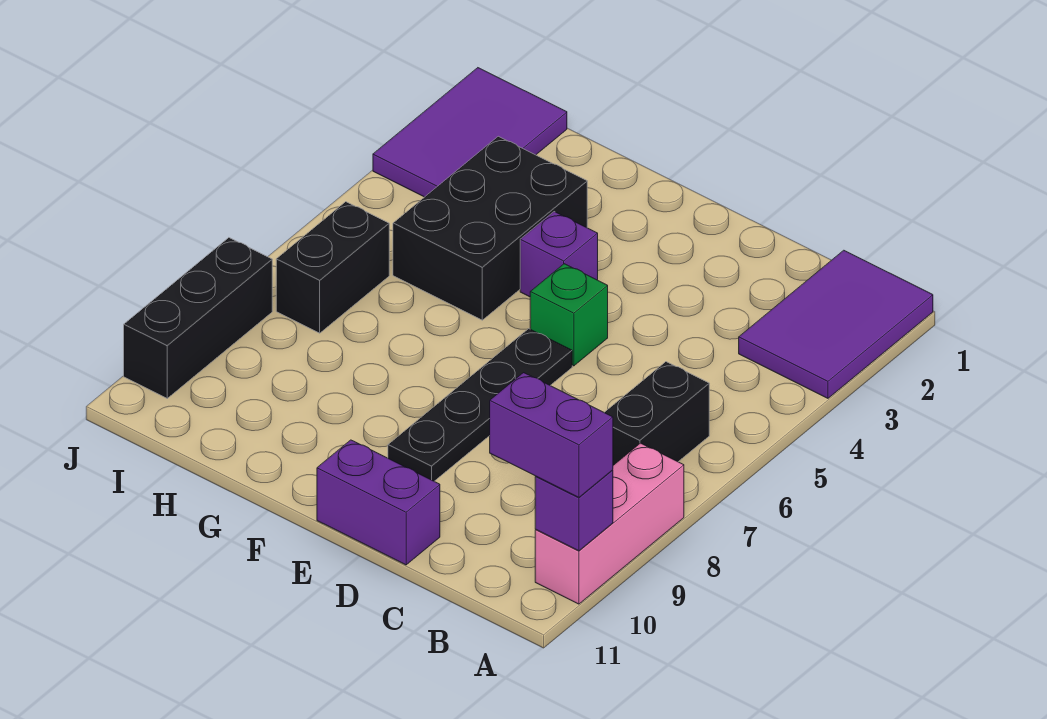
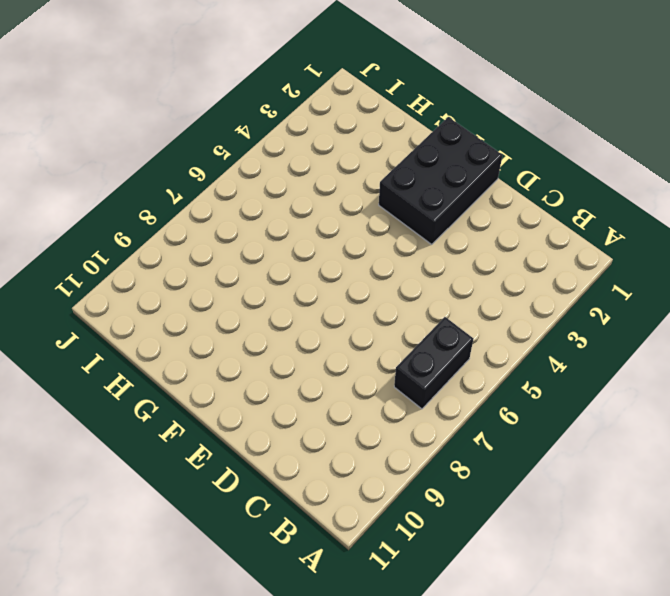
black brick E1:F3 level 1 -> black brick G3:H5 level 1
none -> purple tile A1:B3 level 1
none -> pink brick A8:A10 level 1
none -> purple brick D11:E11 level 1

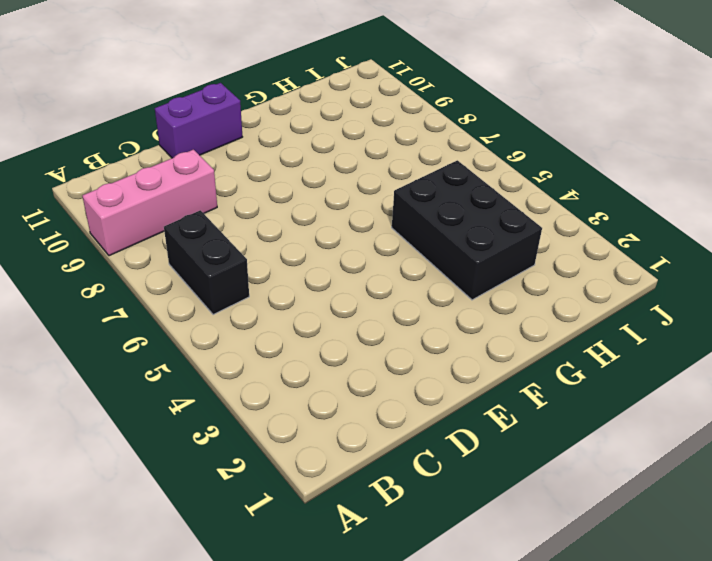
pink brick A9:C9 level 1 -> pink brick A8:A10 level 1
none -> purple tile A1:B3 level 1
none -> green brick E5 level 1
none -> black plate E6:E9 level 1

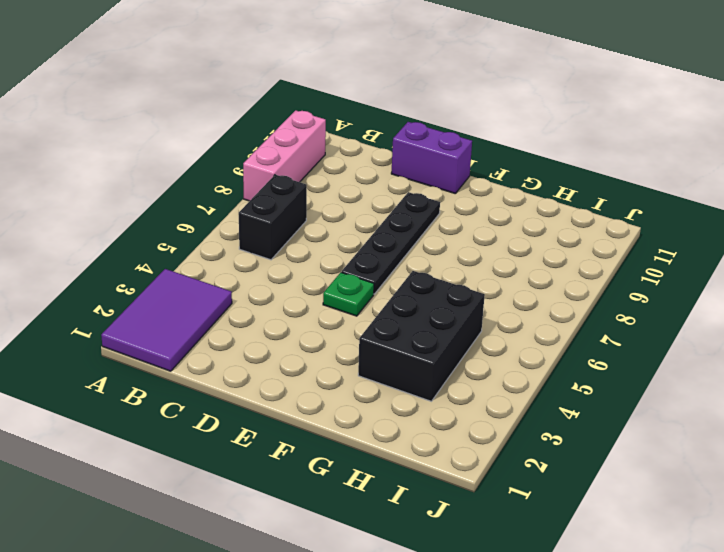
green plate E5 level 1 -> green brick E5 level 1
none -> purple brick F4 level 1
none -> purple tile I1:J3 level 1
none -> black brick I6:I7 level 1

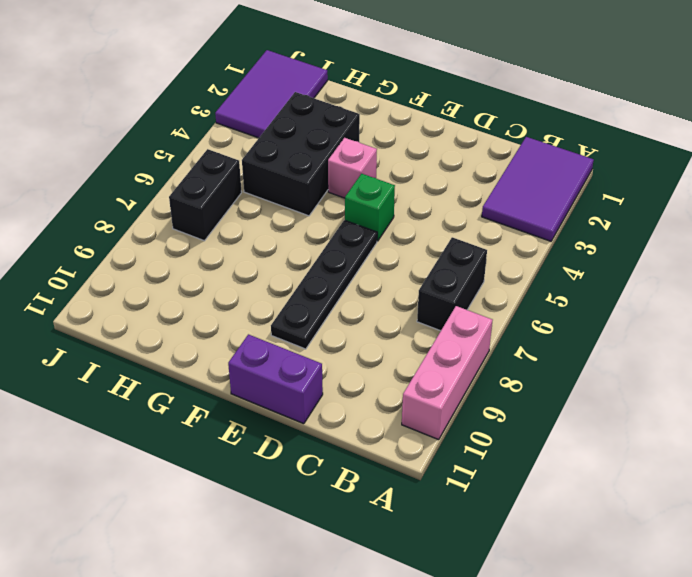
pink brick F4 level 1 -> purple brick F4 level 1
none -> black brick J8:J10 level 1
none -> purple brick A10 level 2
none -> purple brick A10:B10 level 3

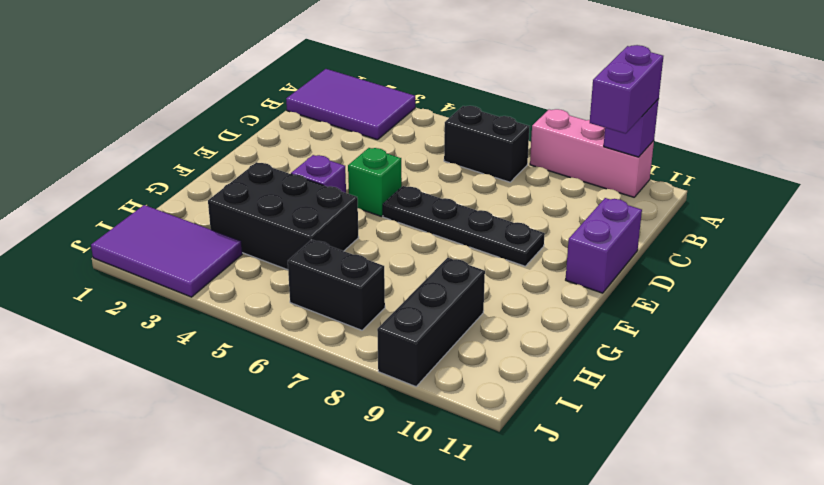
black brick H9:J9 level 1 -> black brick J8:J10 level 1

